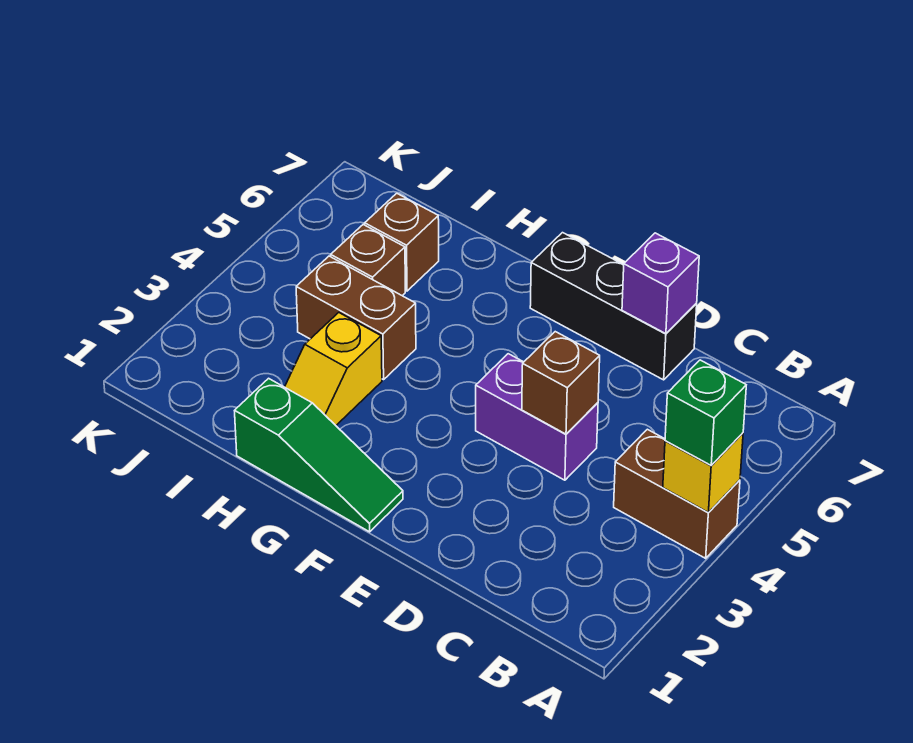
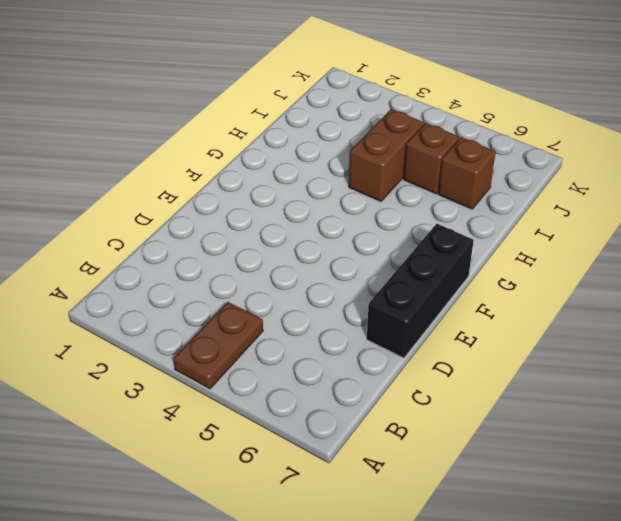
brown plate A4:B4 level 1 -> brown brick A4:B4 level 1
none -> purple brick D4:E4 level 1
none -> green slope F1:H1 level 1 top H
none -> yellow slope H2:H3 level 1 top 3

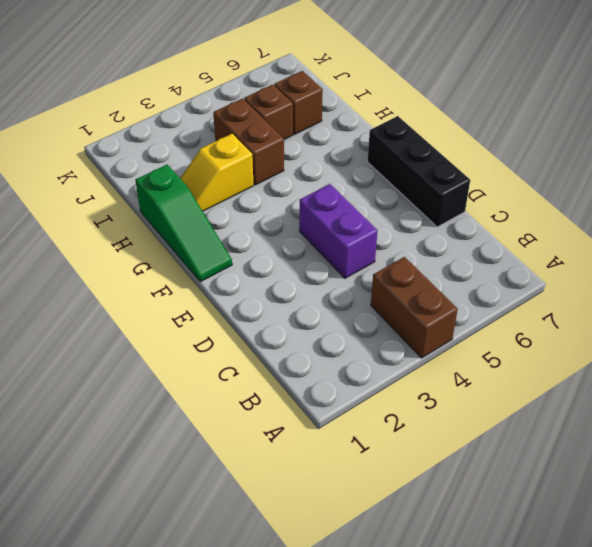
none -> yellow brick A4 level 2
none -> brown brick D4 level 2
none -> purple brick D7 level 2

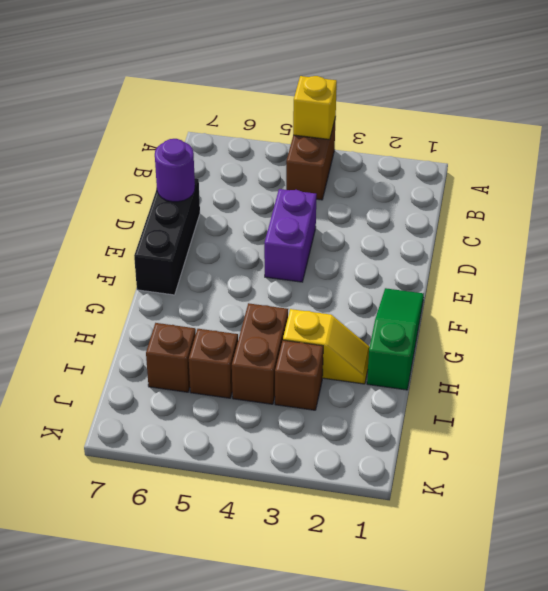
purple round brick D7 level 2 -> purple brick D7 level 2
brown brick I3 level 1 -> brown brick D4 level 2
none -> green brick A4 level 3

